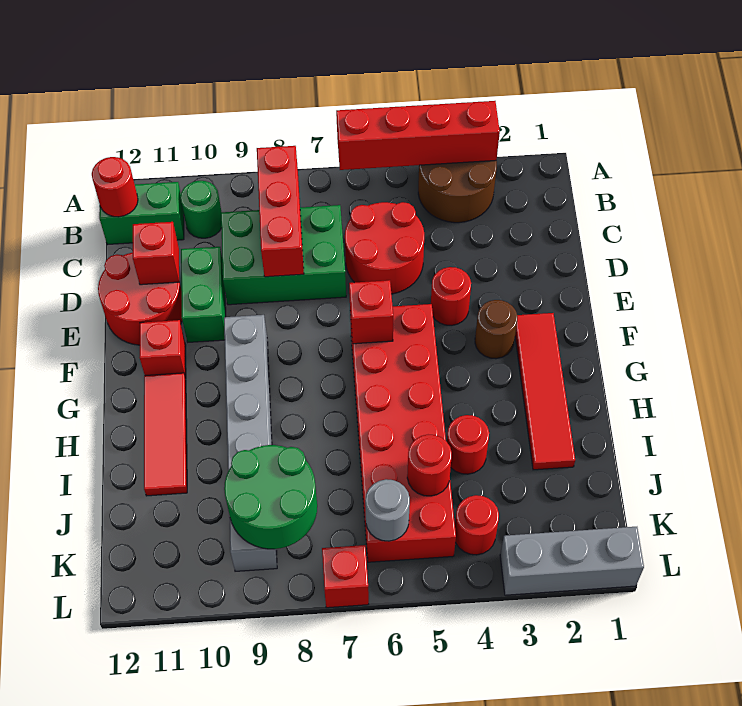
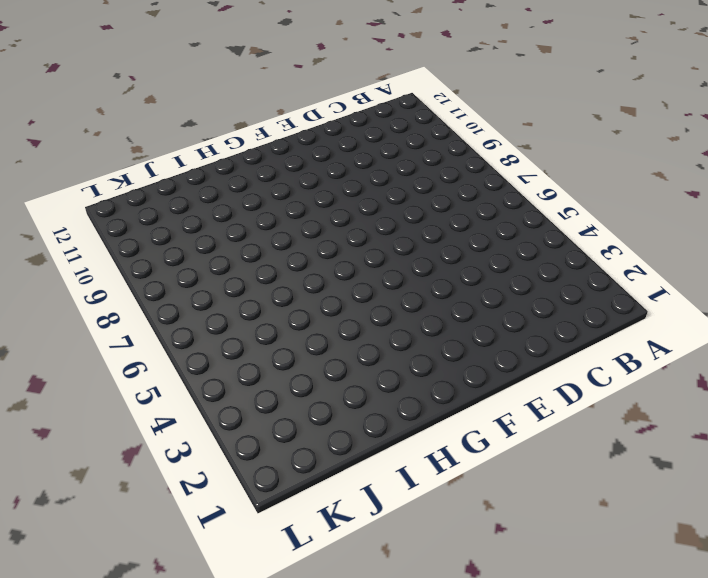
none -> brown round brick A3:B4 level 1
none -> green round brick B10 level 1
none -> green brick B11:B12 level 1

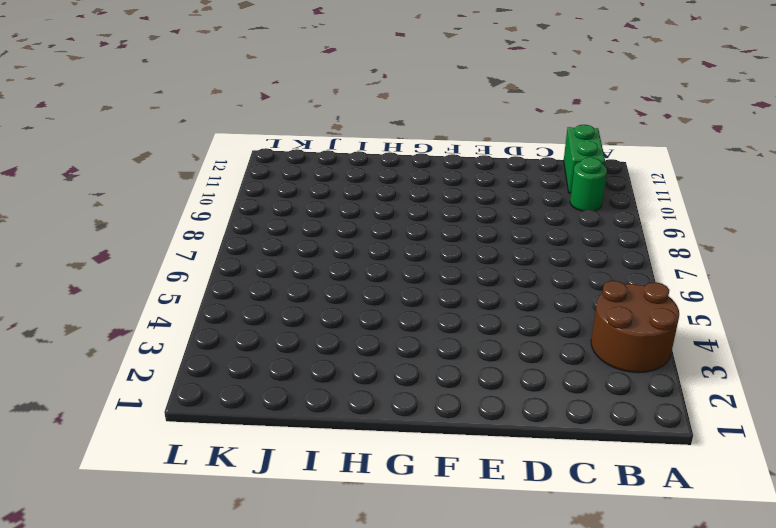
none -> red round brick C5:D6 level 1
none -> green brick C7:D9 level 1
none -> green brick D10:E10 level 1

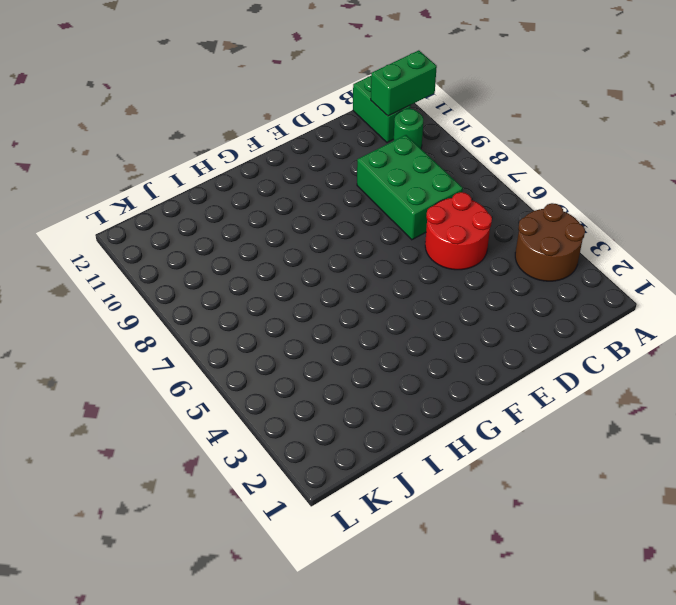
green brick A11:B11 level 2 -> green brick D10:E10 level 1
none -> red round brick D11:E12 level 1
none -> red round brick E4 level 1
none -> red tile F2:I2 level 1

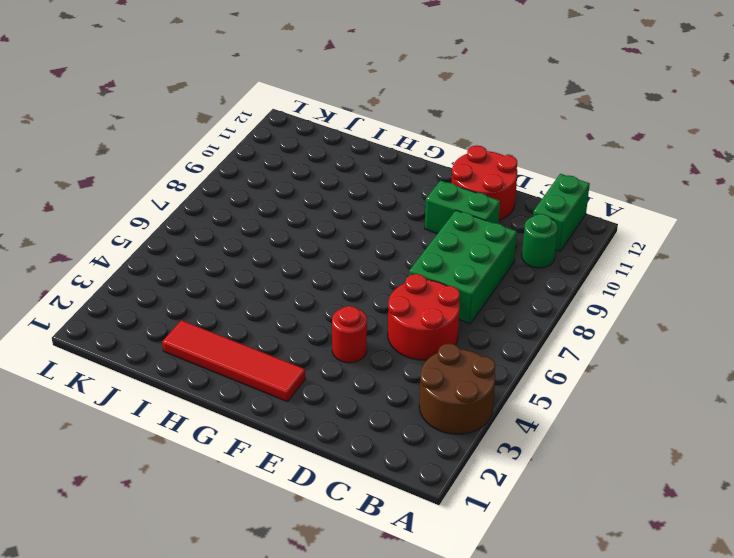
none -> brown round brick F3 level 1
none -> red brick F5:K6 level 1
none -> grey brick F9:K9 level 1

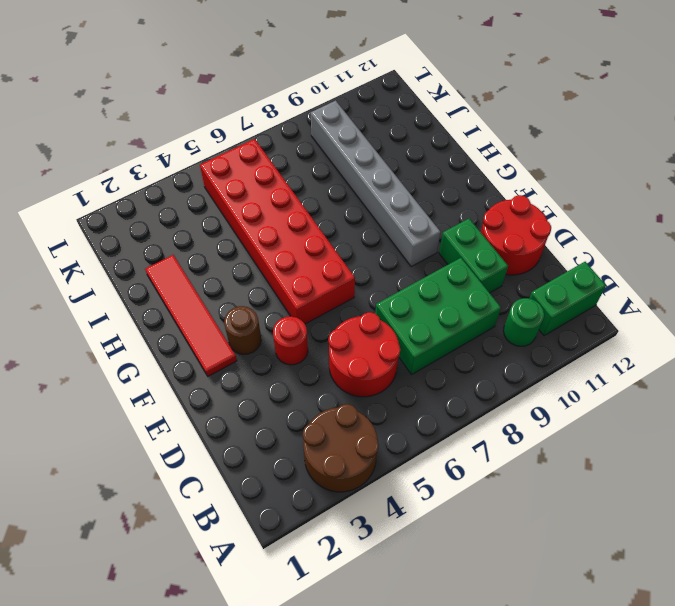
none -> red brick F11 level 1
none -> red tile G11:I11 level 1
none -> red round brick I4 level 1

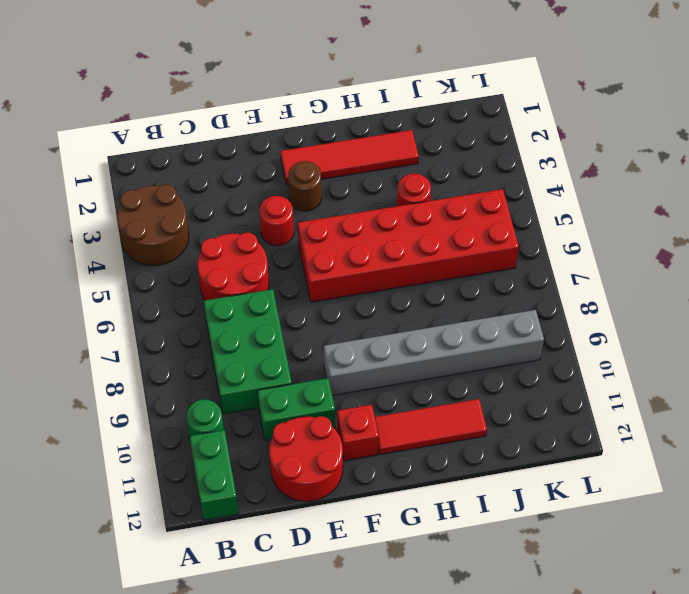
none -> red round brick K4 level 1
none -> grey brick L1:L3 level 1
none -> red brick L7 level 1

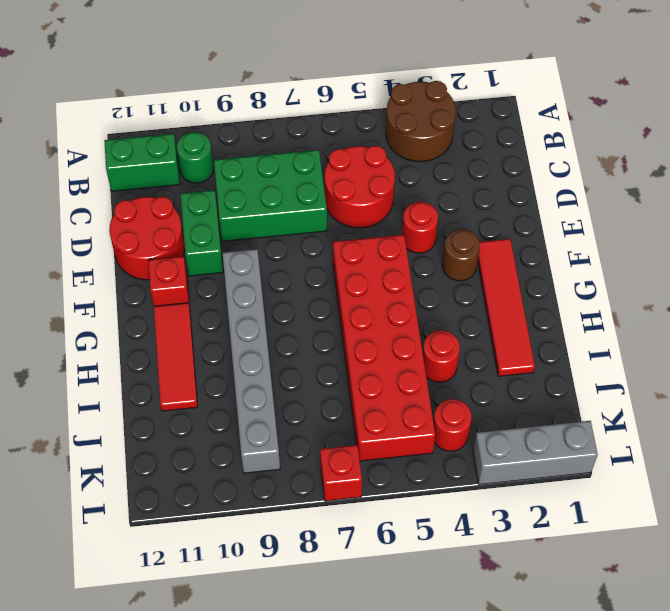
none -> red brick A3:A6 level 2
none -> red brick B8:D8 level 2
none -> red round brick B12 level 2

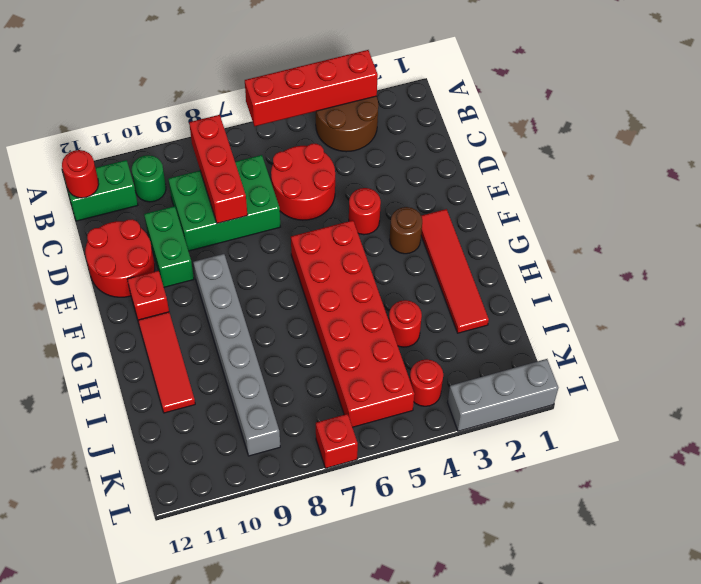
none -> red brick D11 level 2
none -> red brick F6 level 2
none -> red round brick J5 level 2

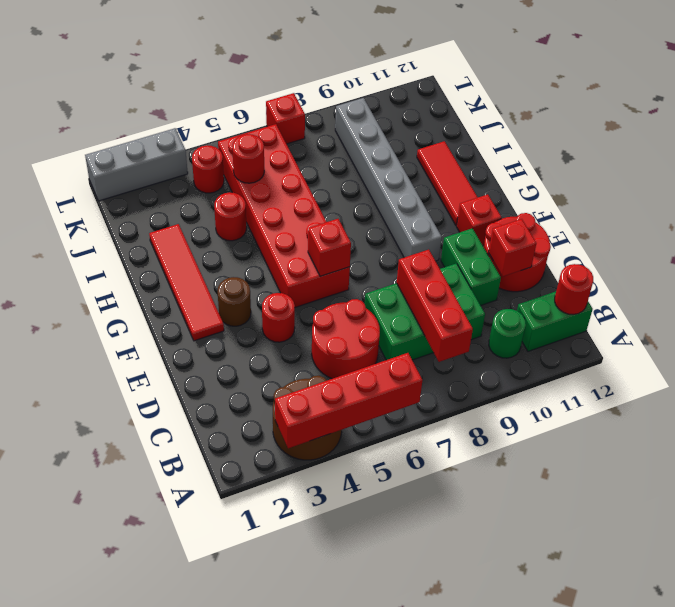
none -> green round brick J8:K9 level 2
none -> grey round brick K6 level 2

